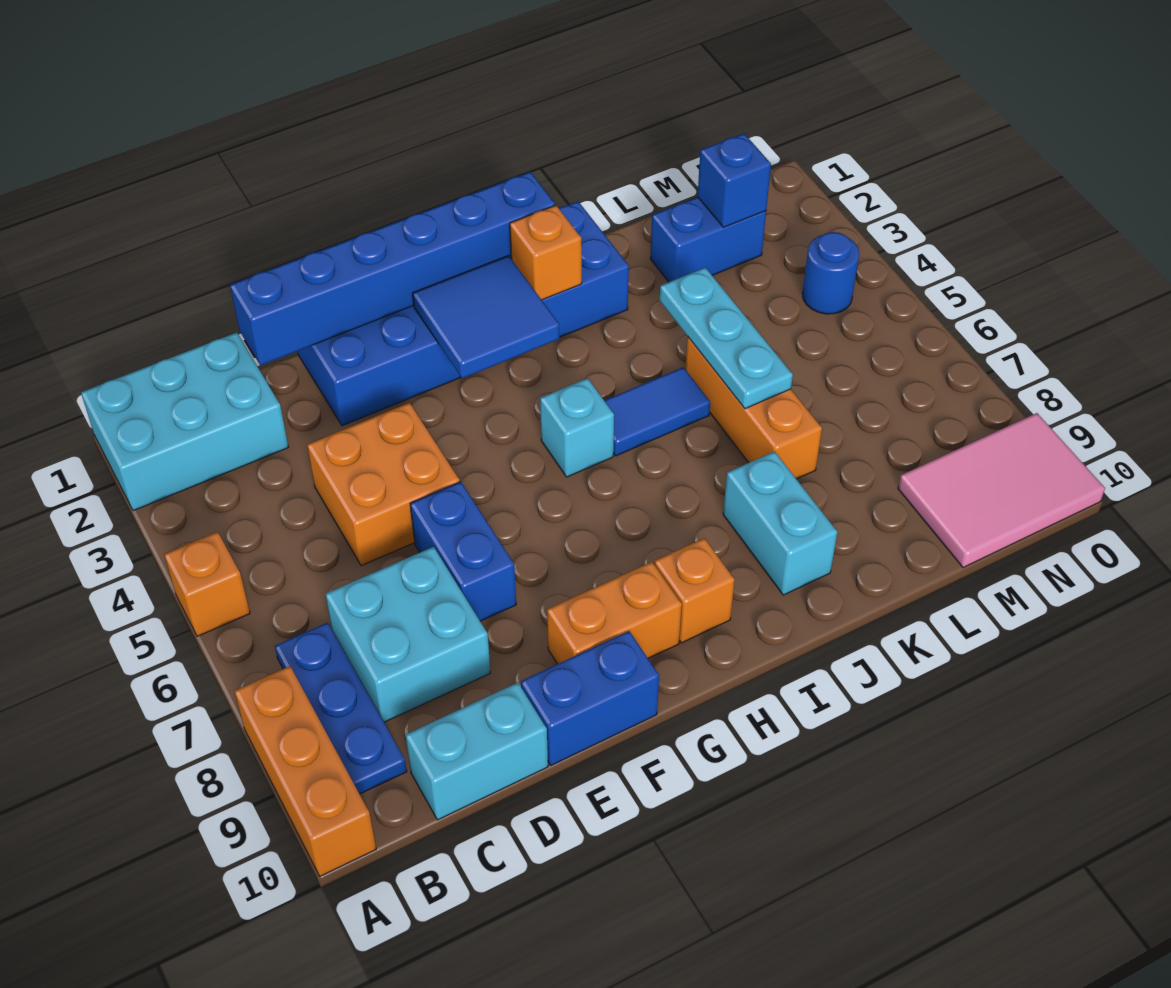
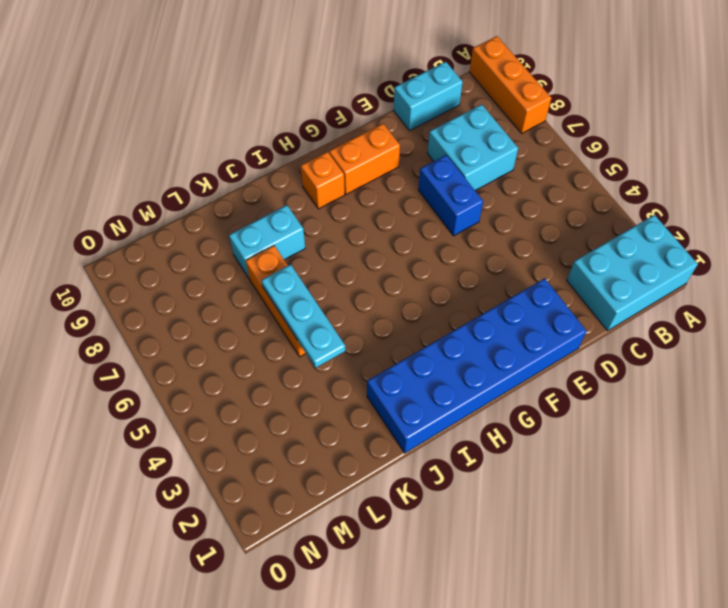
cyan brick J8:K8 level 1 -> cyan brick J8:J9 level 1
none -> orange brick A5 level 1
none -> blue plate B7:B9 level 1
none -> orange brick D4:E5 level 1

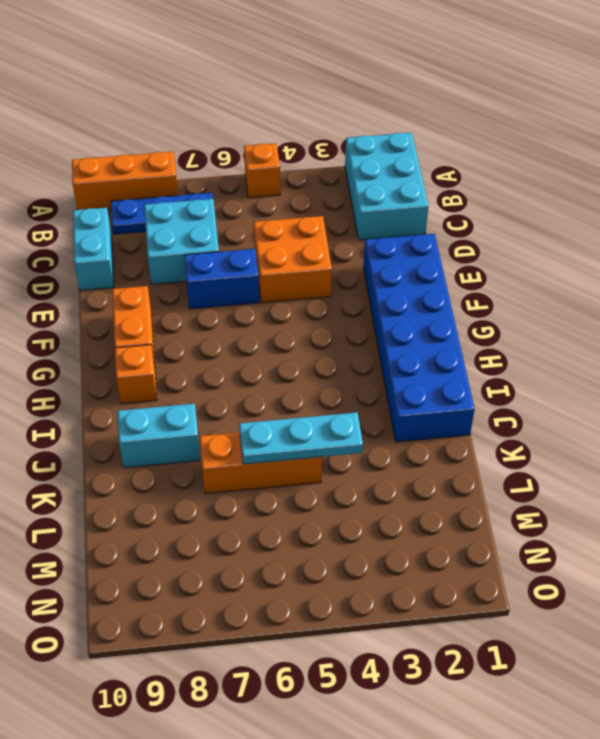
none -> blue brick E10:F10 level 1
none -> cyan brick H5 level 1
none -> blue tile I5:J5 level 1

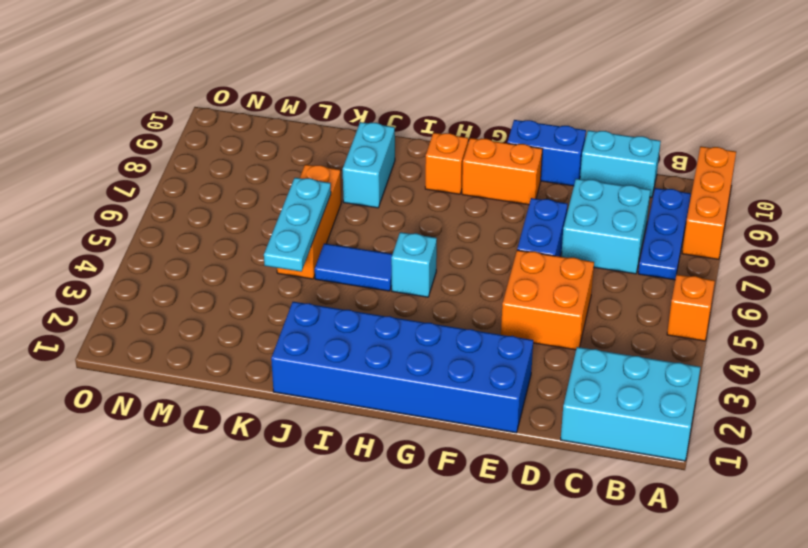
none -> blue brick L2:M2 level 1
none -> pink tile M9:O10 level 1
none -> blue round brick N4 level 1

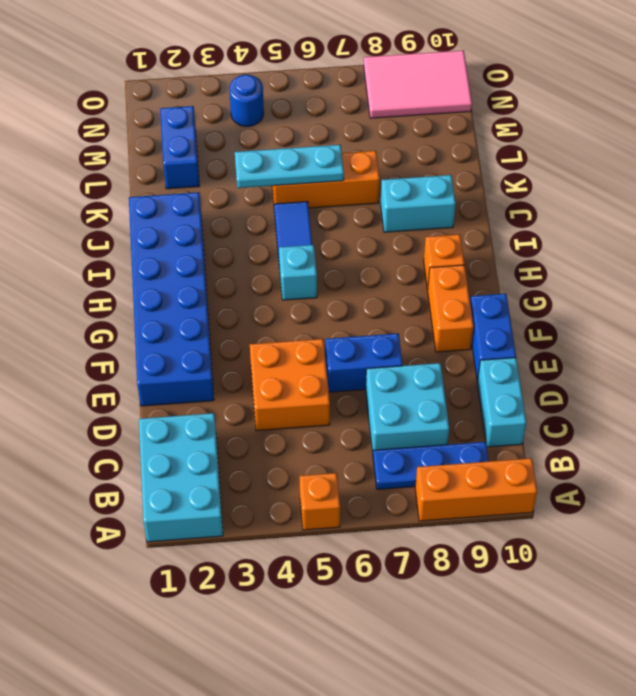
pink tile N8:O10 level 1 -> pink tile M9:O10 level 1
none -> blue brick D1:I1 level 2
none -> blue tile G2:H3 level 2
none -> orange brick I2 level 2

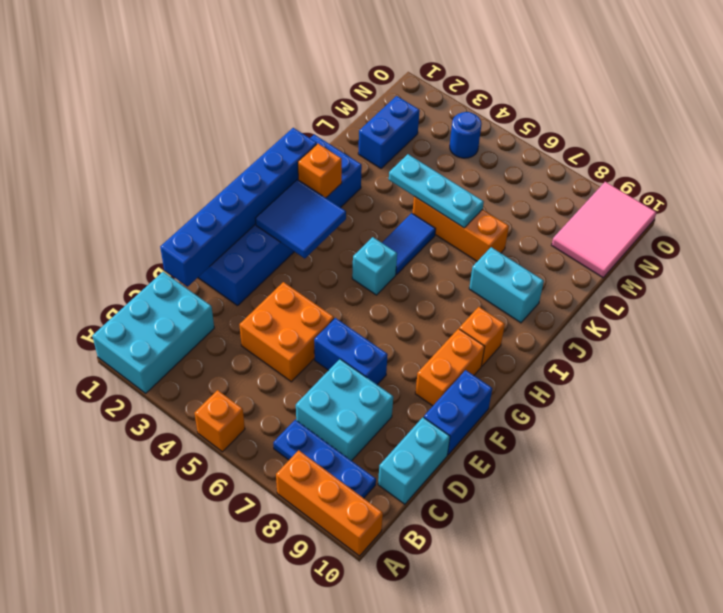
none -> blue brick M2 level 2

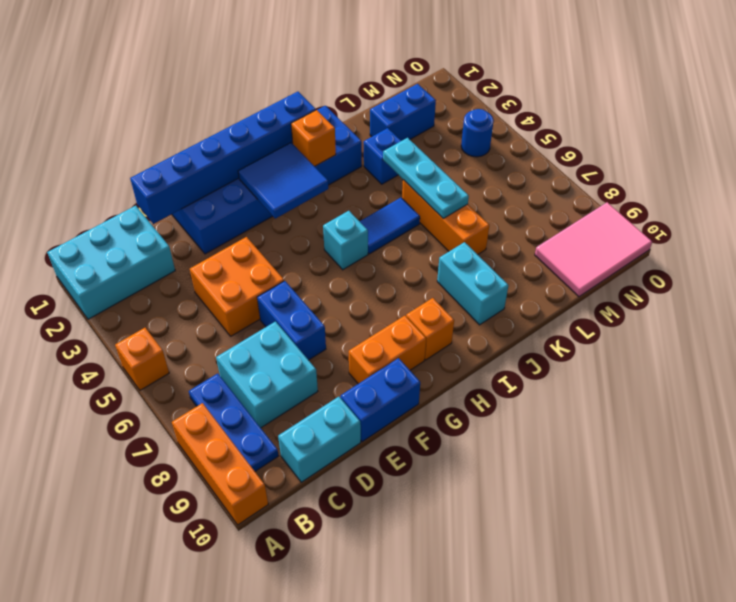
blue brick K3 level 1 -> blue brick M2 level 2

